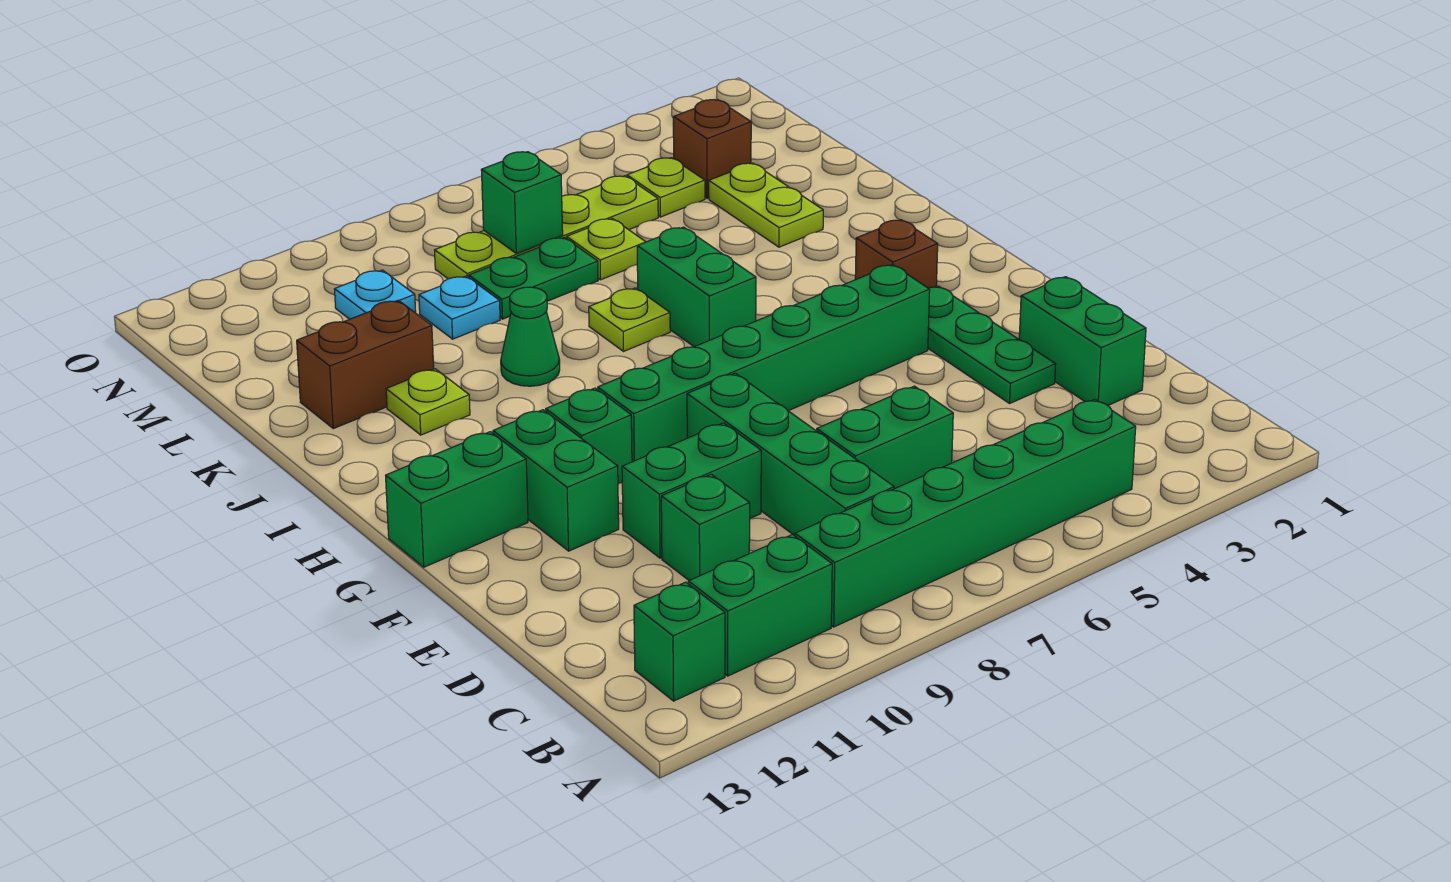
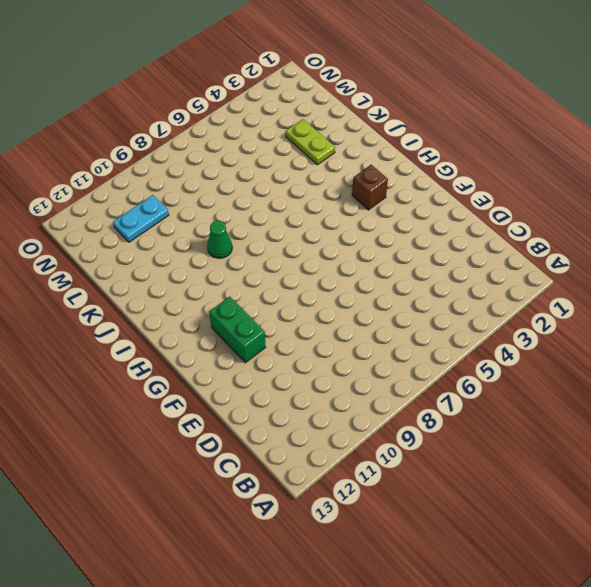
cyan plate M10:M11 level 1 -> cyan plate M10 level 1
none -> green brick B4:B9 level 1
none -> green brick B10:B11 level 1
none -> green brick B12 level 1

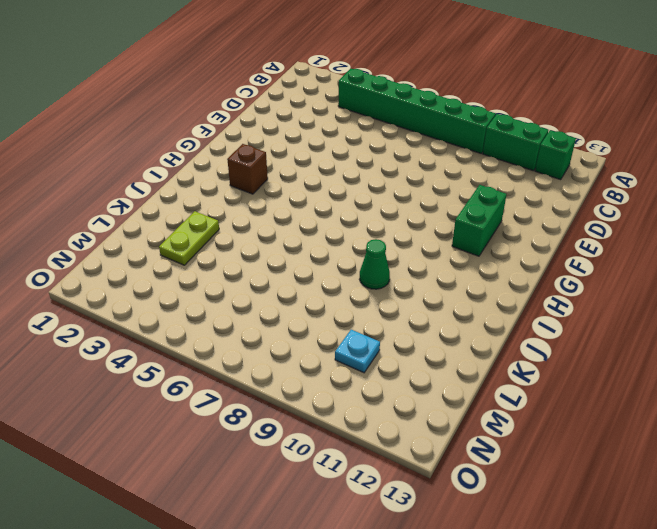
none -> green brick C8:F8 level 1
none -> green brick D2:E2 level 1
none -> green brick D6:D7 level 1

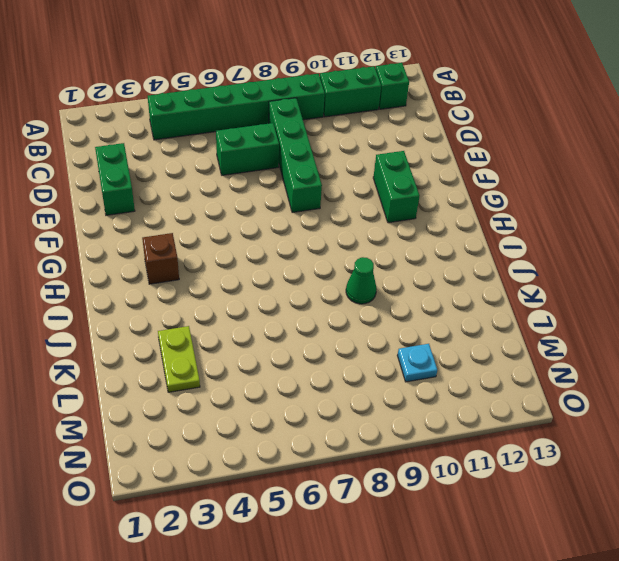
none -> green brick D10 level 1
none -> green plate E3:G3 level 1
none -> green brick E9:E10 level 1

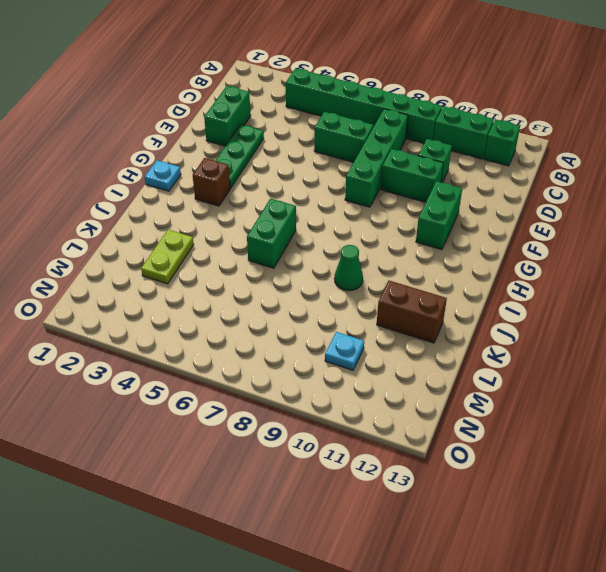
cyan plate H1 level 1 -> cyan plate L9 level 1
none -> green brick G4:G9 level 1
none -> green brick G10 level 1
none -> green brick G12:G13 level 1

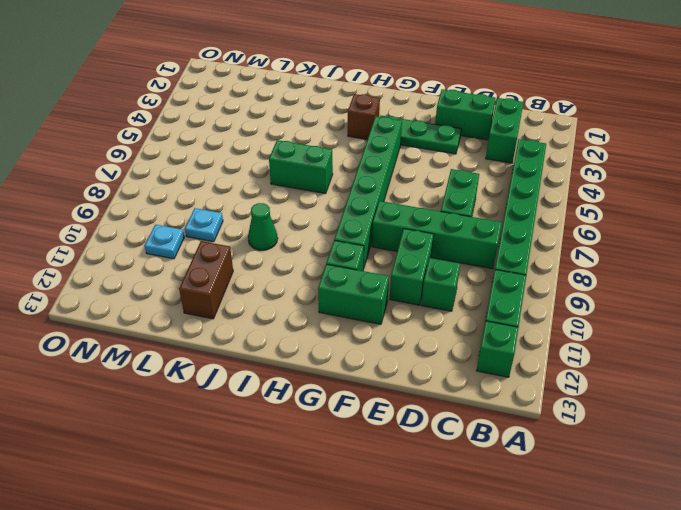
green brick C2:C3 level 1 -> green brick G12:G13 level 1
none -> lime plate J7 level 1
none -> lime plate J11 level 1
none -> lime plate K3:L3 level 1

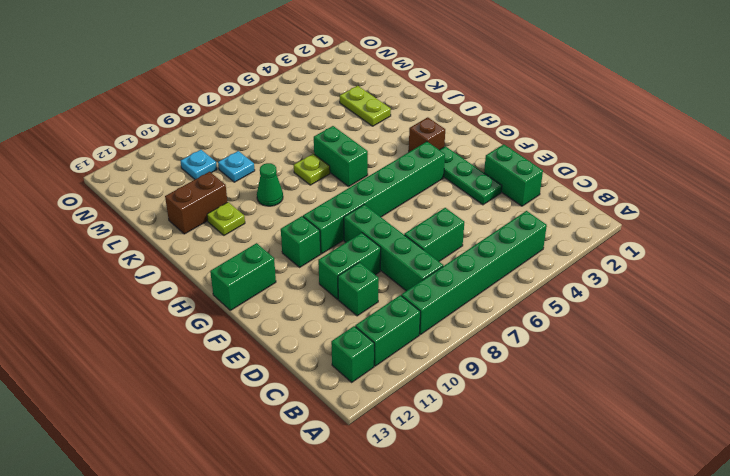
none -> green brick F11:G11 level 1
none -> lime plate L6 level 1
none -> green plate L7:L8 level 1

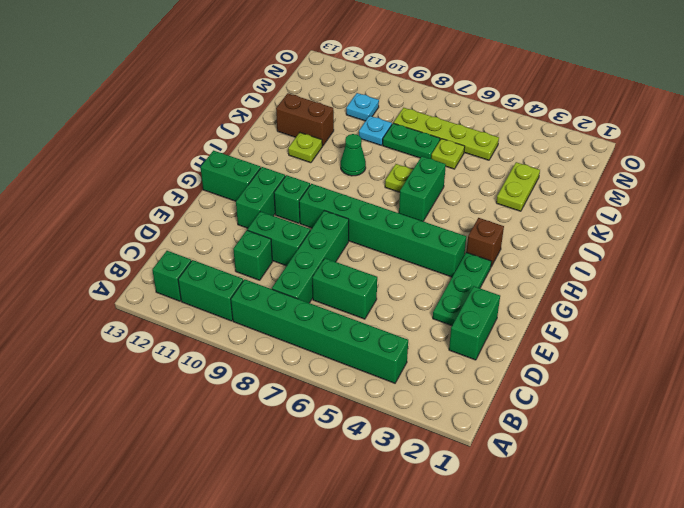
none -> brown brick M3 level 1
none -> lime plate M4 level 1
none -> green brick M7 level 2

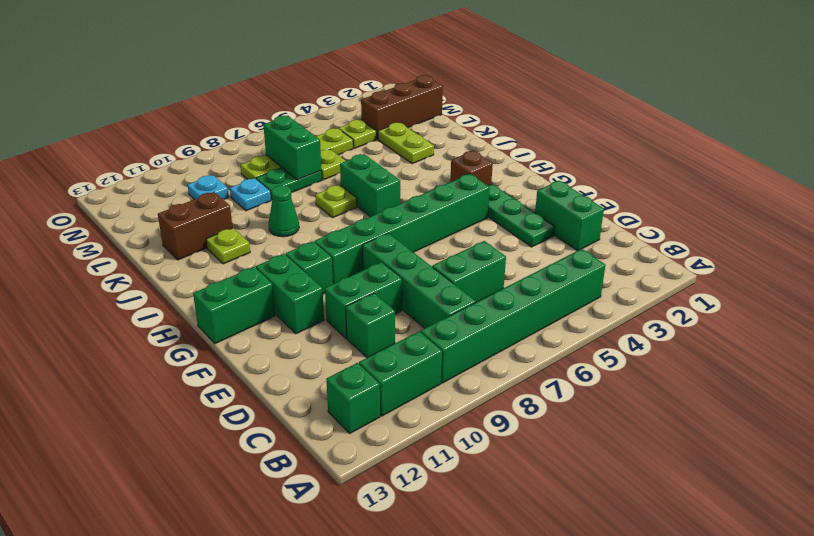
green brick L7:M7 level 2 -> green brick M7 level 2
brown brick M1:M3 level 1 -> brown brick M3 level 1

